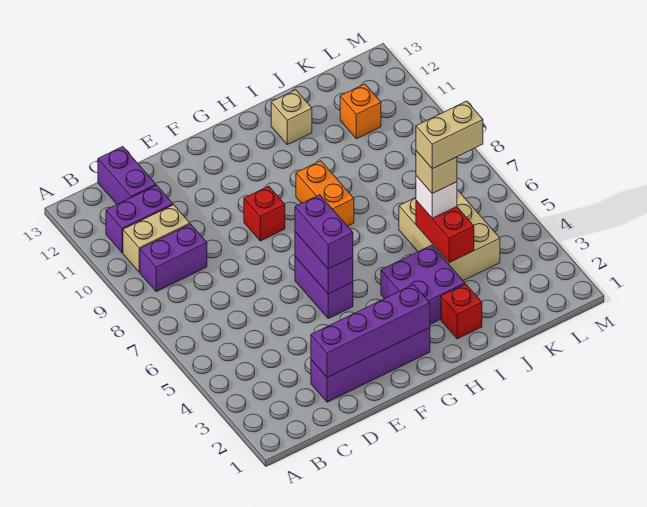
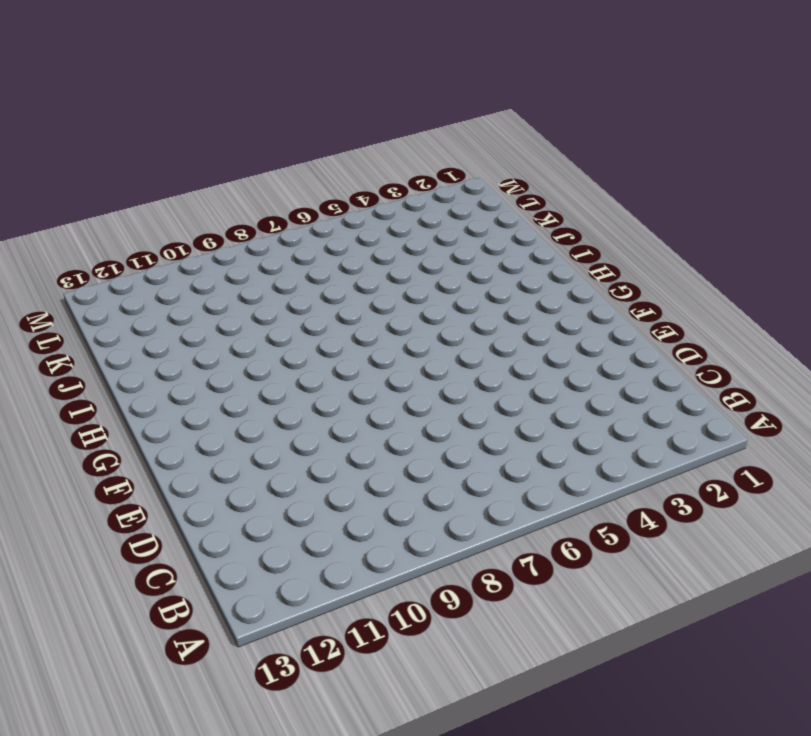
none -> purple brick B9:C9 level 1
none -> tan brick B10:C10 level 1
none -> purple brick B11:C11 level 1

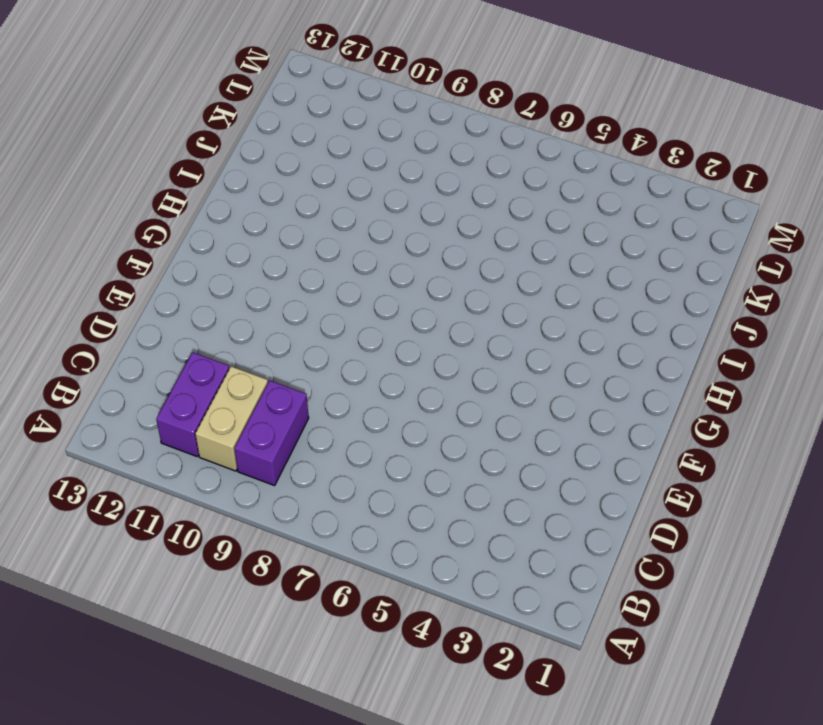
none -> purple brick C12:C13 level 1
none -> purple brick D2:G2 level 1
none -> purple brick F5:F6 level 1

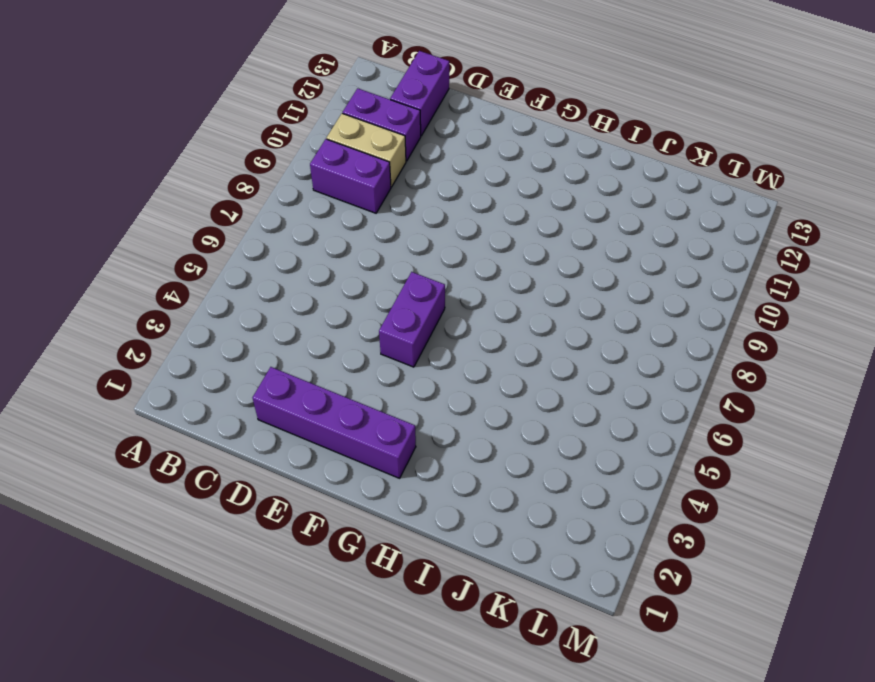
none -> red brick F9 level 1
none -> purple brick H3:I4 level 1
none -> orange brick H8:H9 level 1

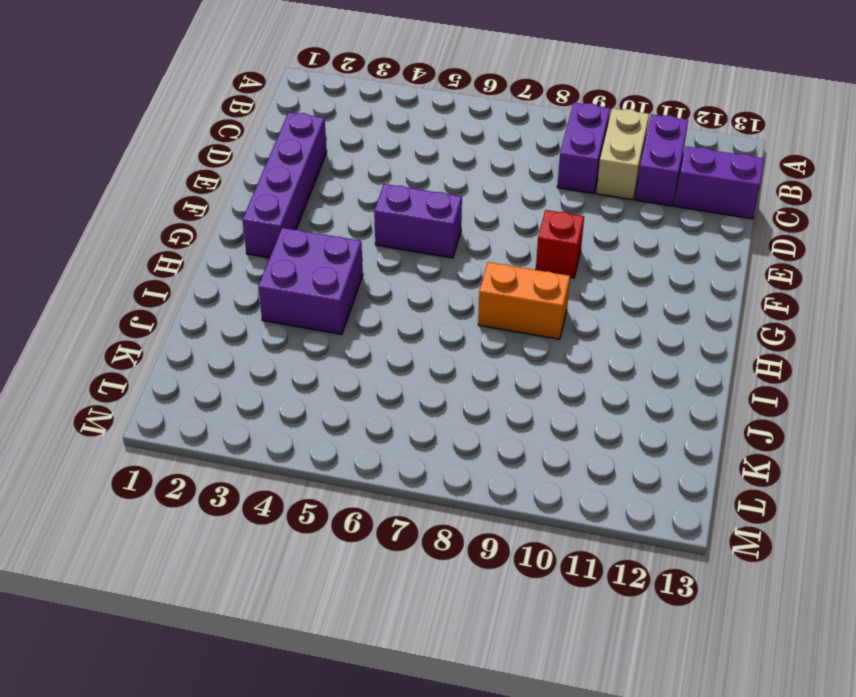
none -> red brick I2 level 1
none -> tan brick I12 level 1
none -> tan brick J4:K6 level 1

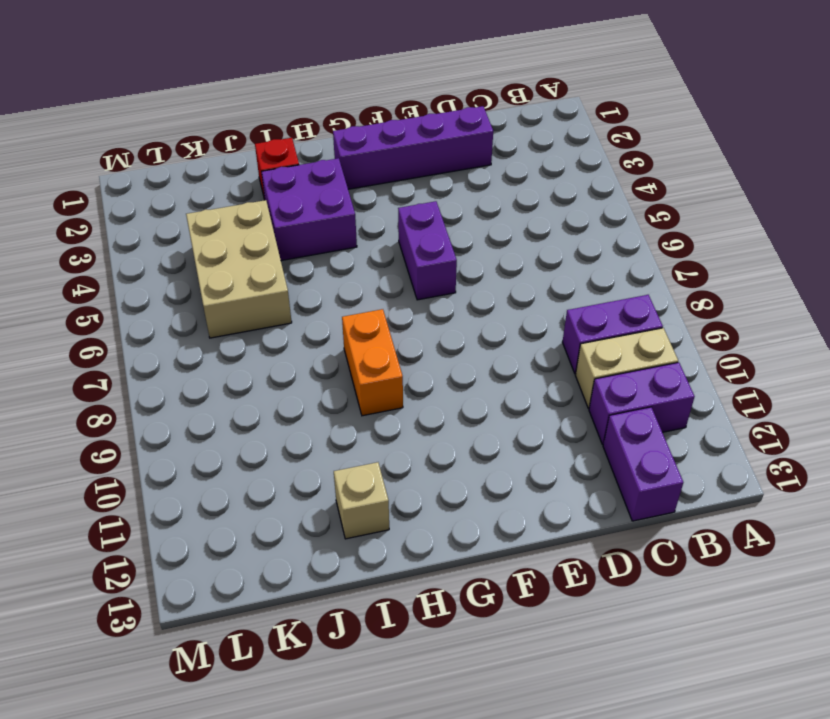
none -> red brick F9 level 1
none -> orange brick K11 level 1
none -> purple brick D2:G2 level 2

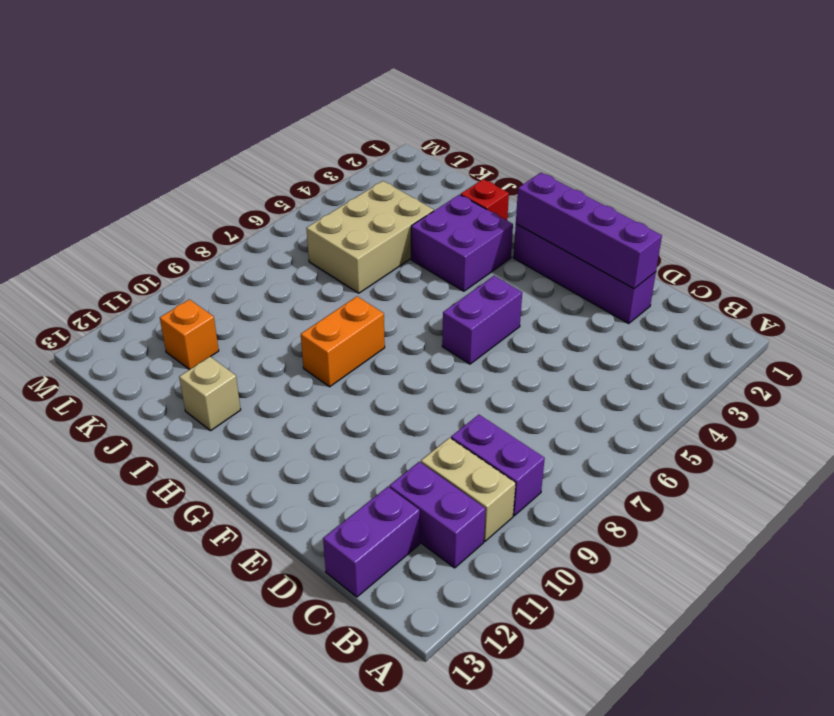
none -> red brick F9 level 1
none -> purple brick F5:F6 level 2
none -> red brick J4:J5 level 2

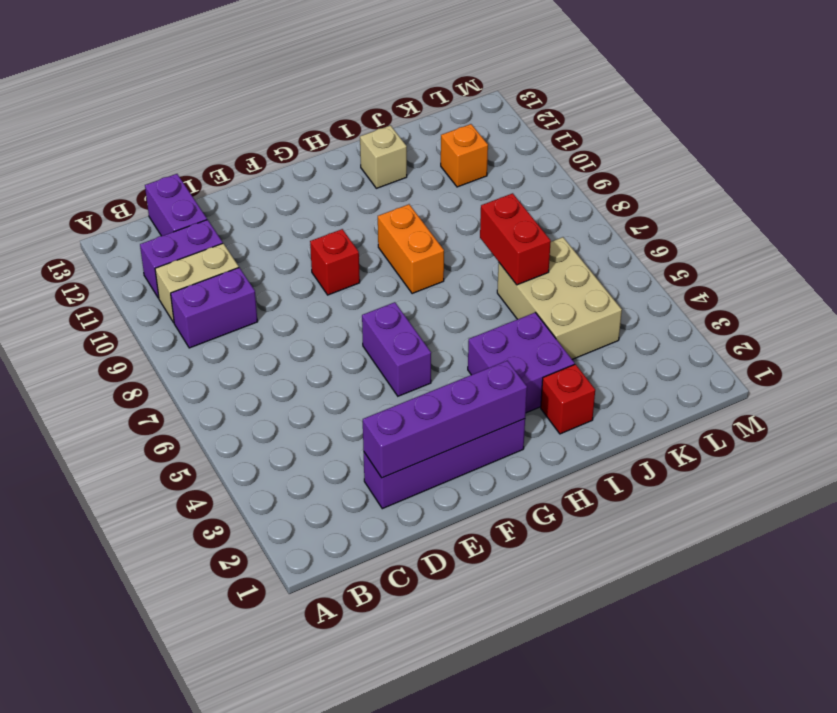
red brick J6:J7 level 2 -> red brick J4:J5 level 2
none -> purple brick F5:F6 level 2
none -> purple brick F5:F6 level 3
none -> white brick J5 level 3

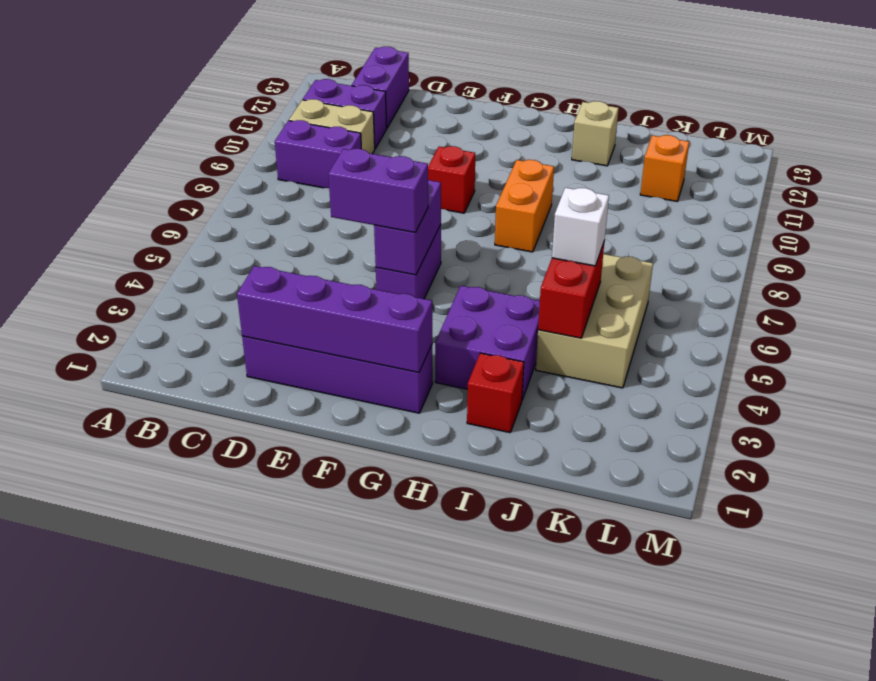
purple brick E5:F5 level 3 -> purple brick F5:F6 level 3
none -> tan brick J5 level 4
none -> tan brick J5:K5 level 5

